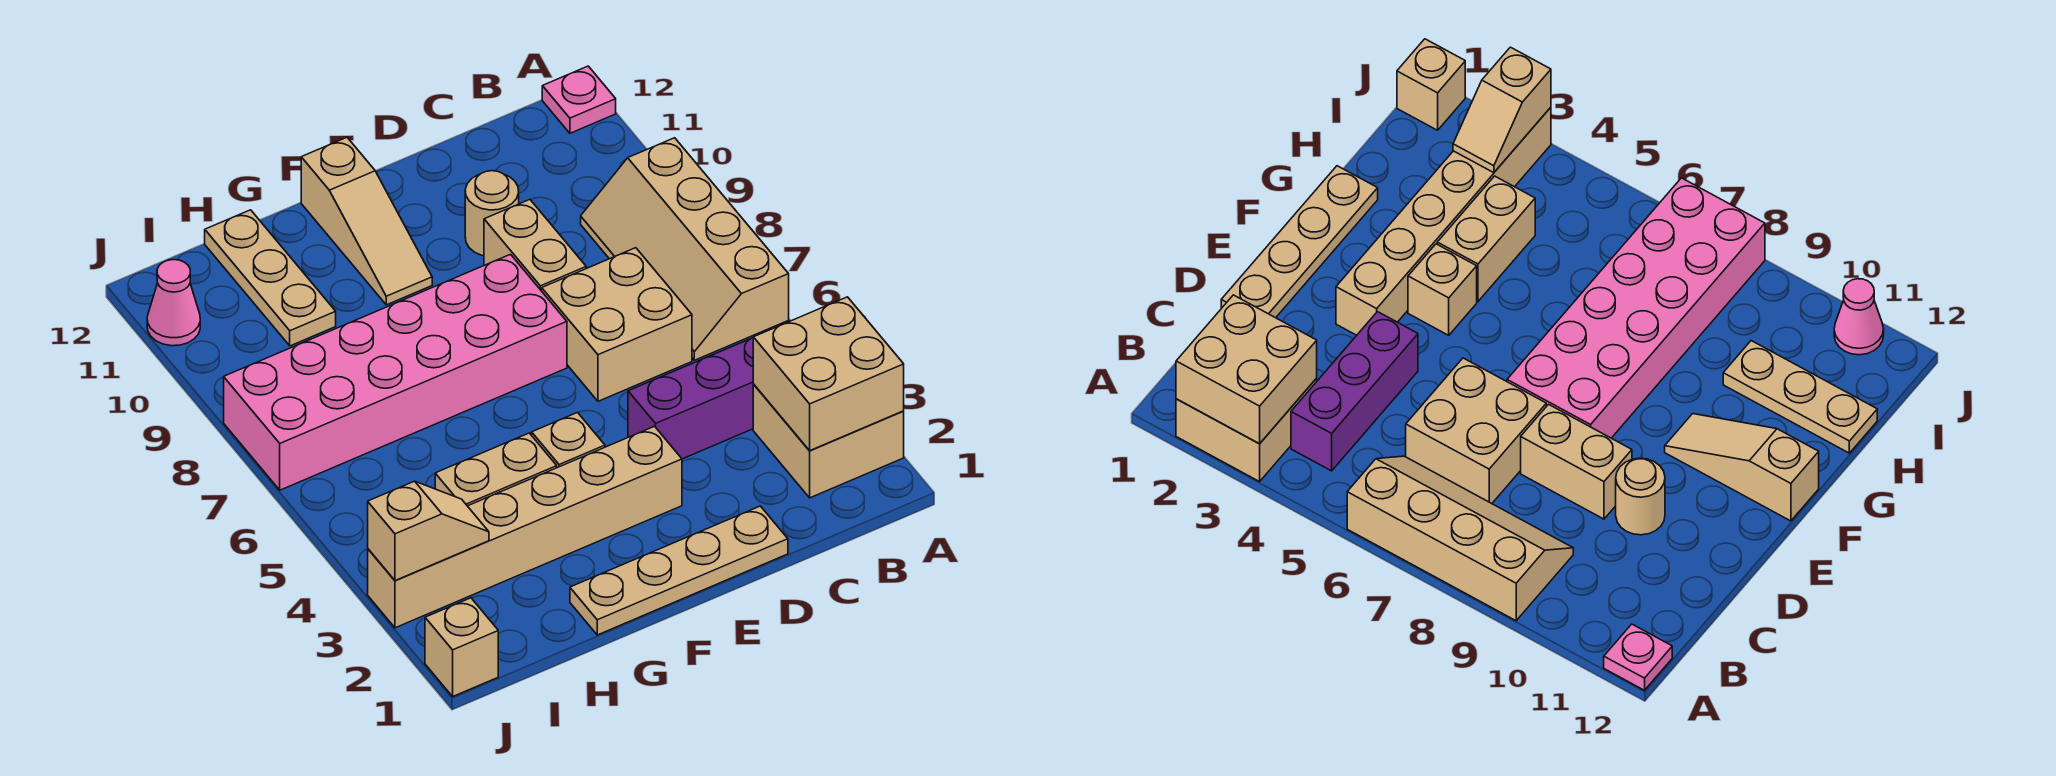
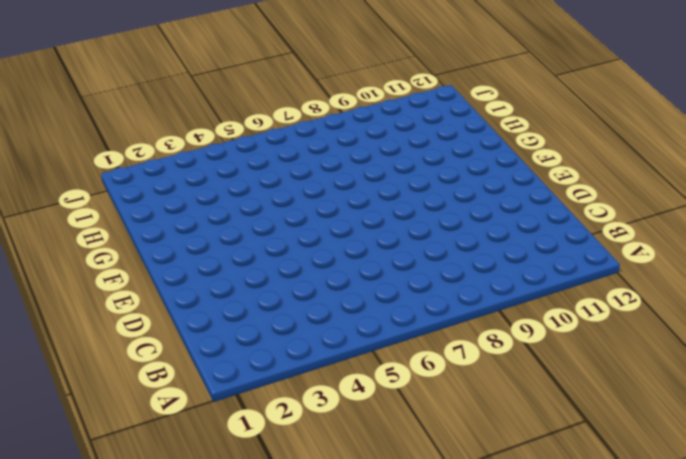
none -> tan brick A2:B3 level 1
none -> tan slope A6:B9 level 1 top A
none -> pink plate A12 level 1

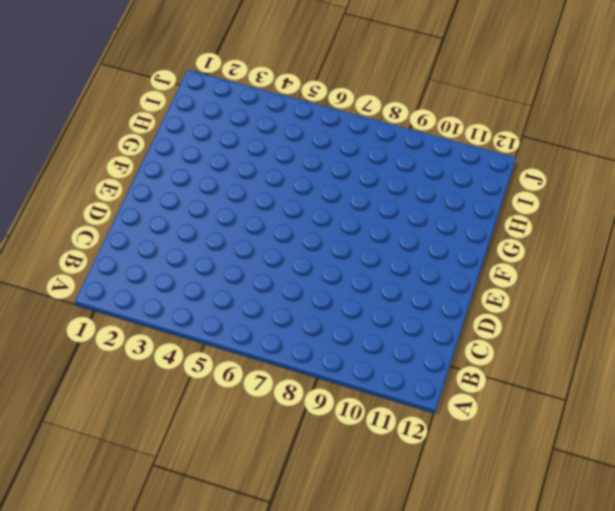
none -> tan brick A2:B3 level 1
none -> tan slope A6:B9 level 1 top A
none -> pink plate A12 level 1

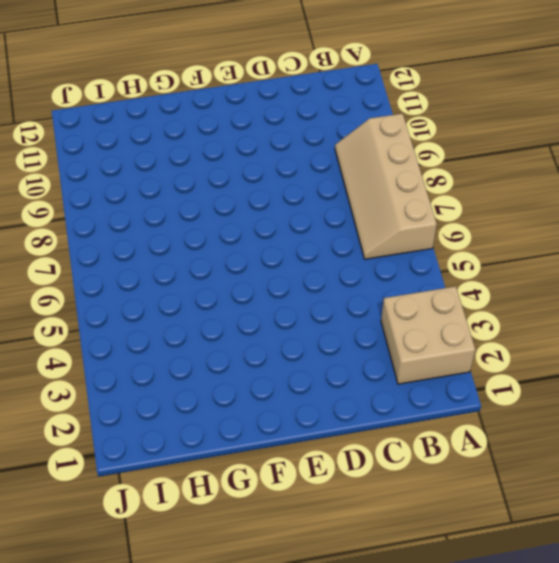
none -> pink plate A12 level 1
none -> purple brick B4:D4 level 1
none -> tan brick C6:D7 level 1

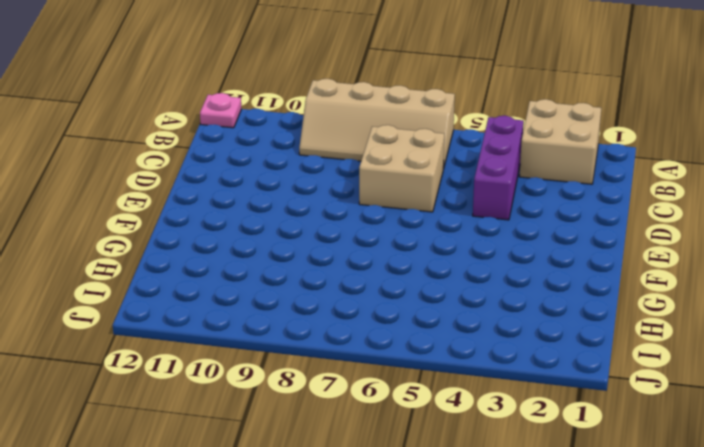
none -> tan plate D1:G1 level 1
none -> tan brick D8:D9 level 1
none -> tan round brick D10 level 1

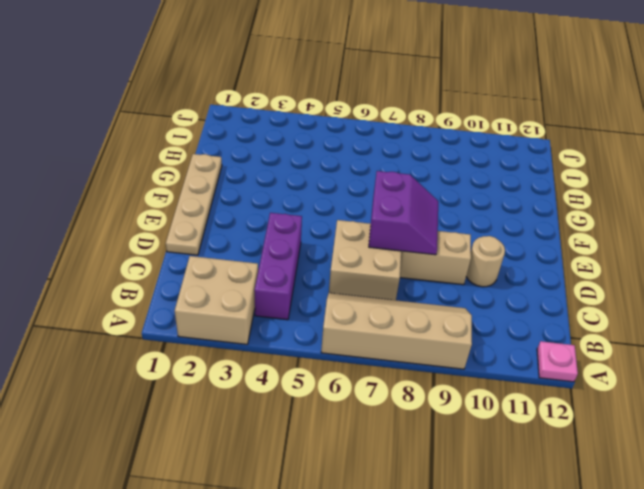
purple slope D7:E8 level 2 top 7 -> none
none -> tan brick E3:J3 level 1
none -> pink brick E7:J8 level 1
none -> tan brick F4 level 1

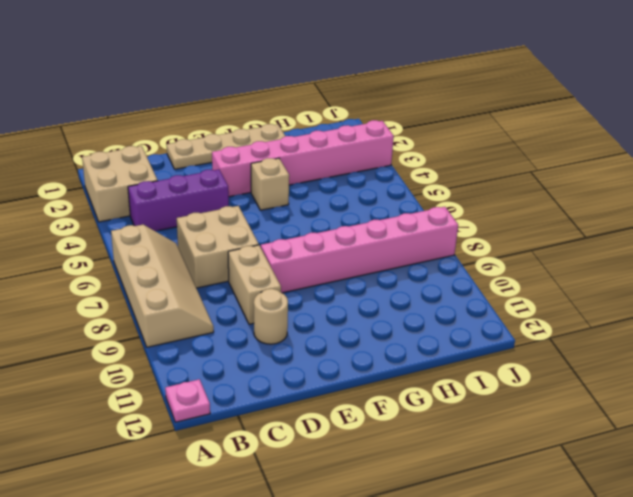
pink brick E3:J3 level 1 -> tan brick E3:J3 level 1
pink brick E8:J8 level 1 -> pink brick E7:J8 level 1
none -> tan slope F10:F12 level 1 top 12
none -> tan brick G4:H4 level 1
none -> tan plate H10:H12 level 1

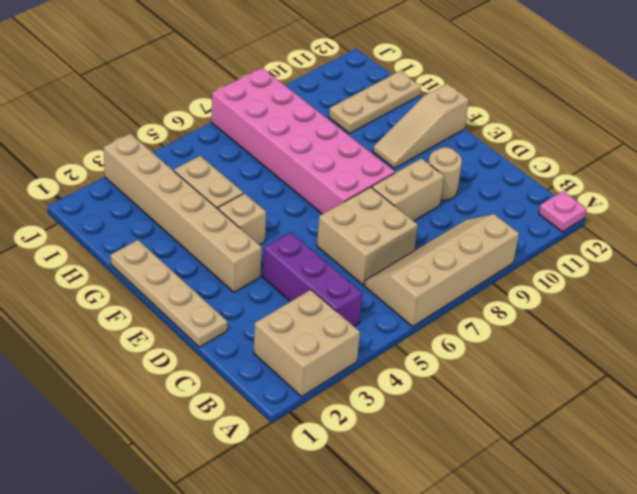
none -> tan brick J1 level 1
none -> pink cone J11 level 1
none -> tan brick A2:B3 level 2

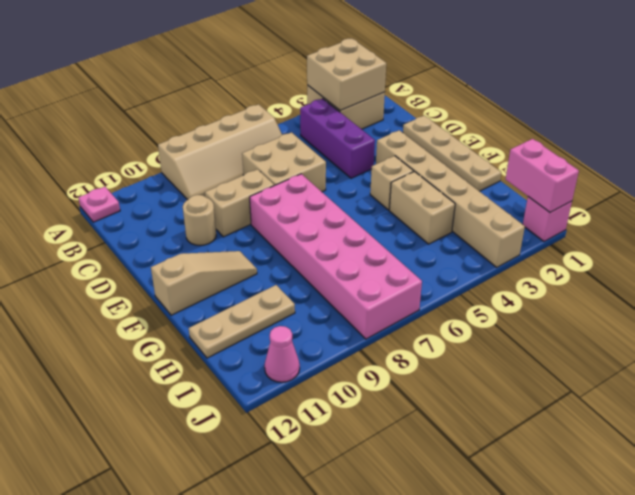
pink brick I1:J1 level 2 -> none
pink brick J1 level 1 -> tan brick J1 level 1
none -> tan slope I3:J3 level 2 top J

